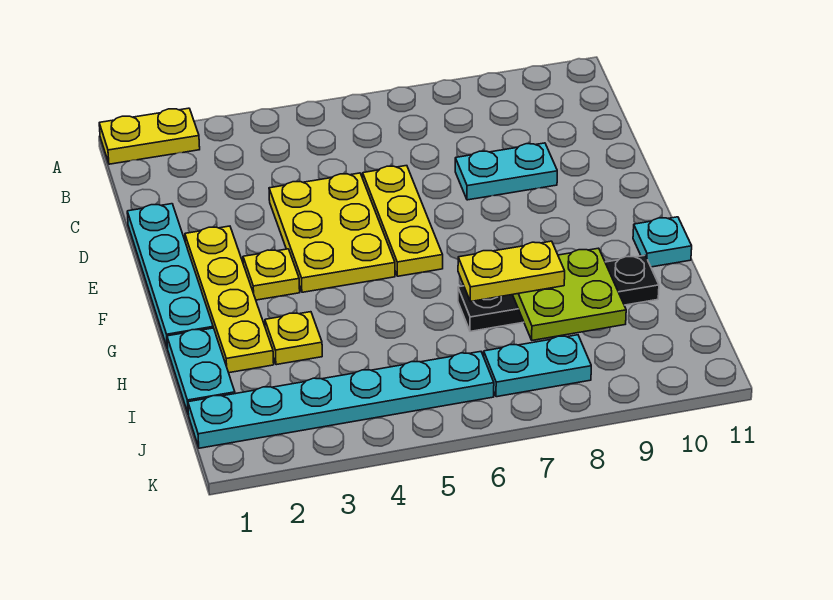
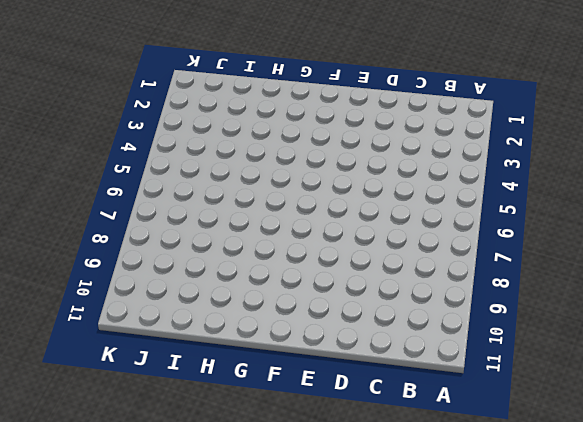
none -> yellow plate A1:A2 level 1
none -> cyan plate D1:G1 level 1
none -> yellow plate D4:F5 level 1

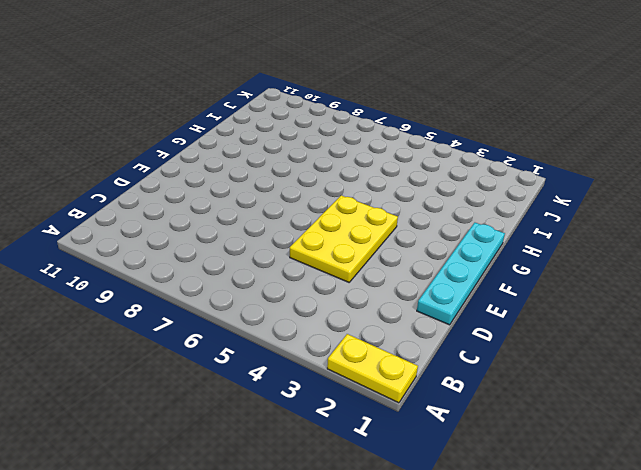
none -> yellow plate D6:F6 level 1
none -> cyan plate D8:D9 level 1
none -> yellow plate E2:H2 level 1

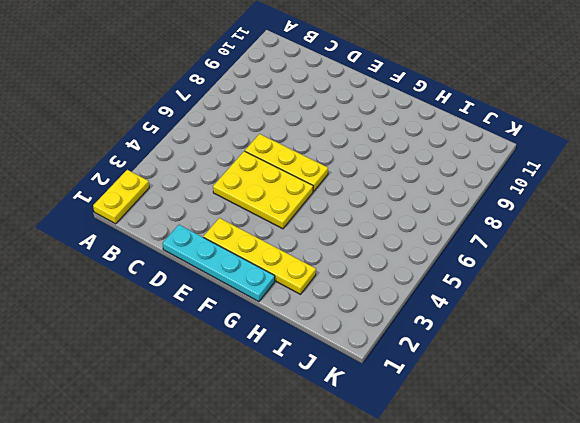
none -> cyan plate D8:D9 level 1
none -> yellow plate F3 level 1
none -> cyan plate G11 level 1

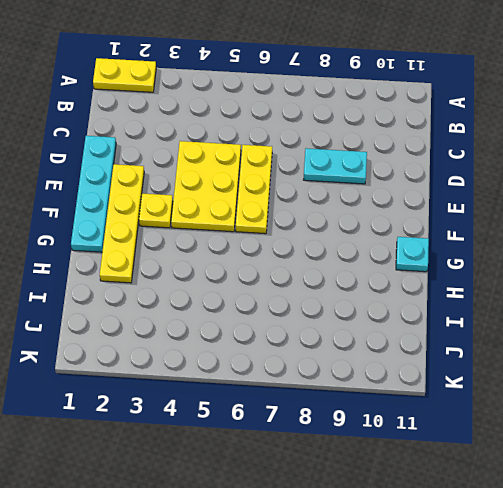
none -> cyan plate H1:I1 level 1
none -> yellow plate H3 level 1
none -> black plate H7:H10 level 1

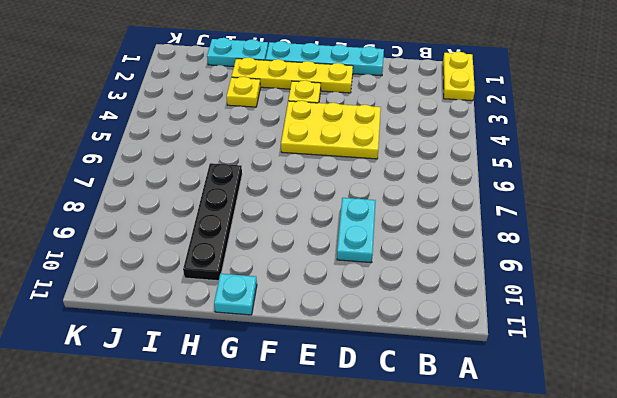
none -> yellow plate D6:F6 level 1
none -> cyan plate J1:J6 level 1
none -> cyan plate J7:J8 level 1

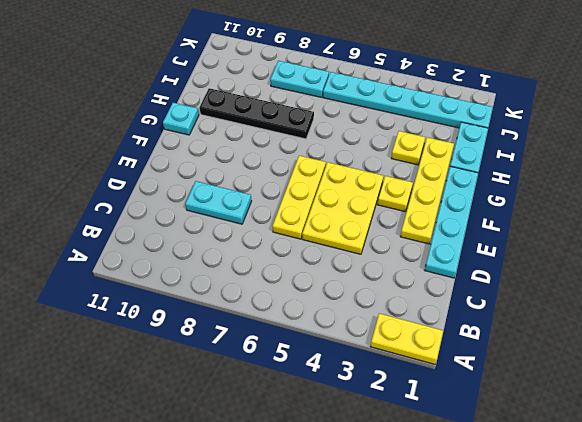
none -> lime plate H8:I9 level 2
none -> yellow plate H7:H8 level 3

